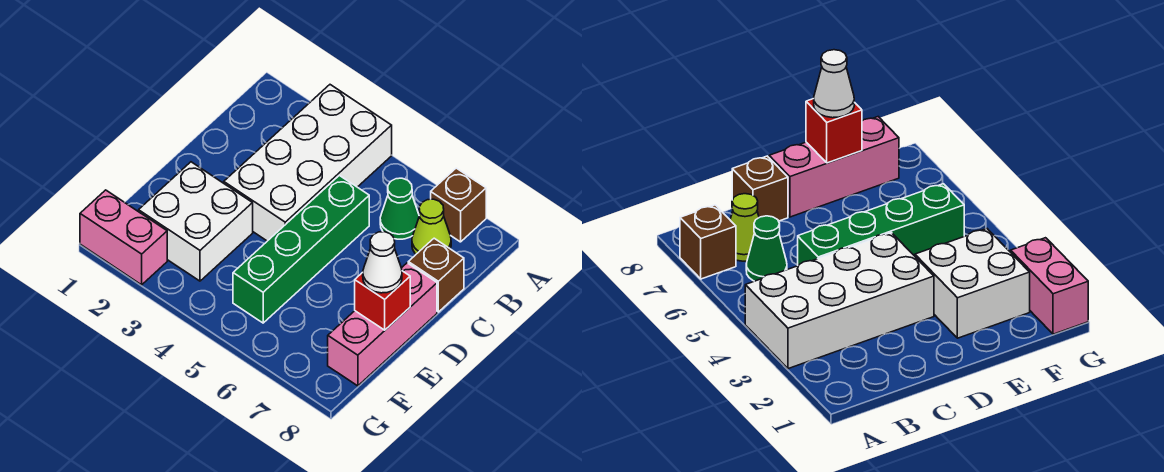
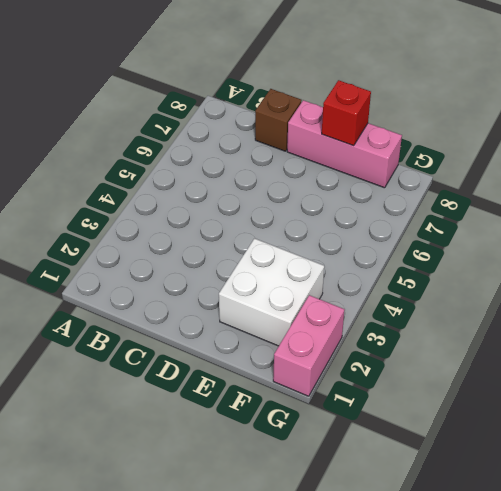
none -> white brick A3:D4 level 1
none -> brown brick A7 level 1

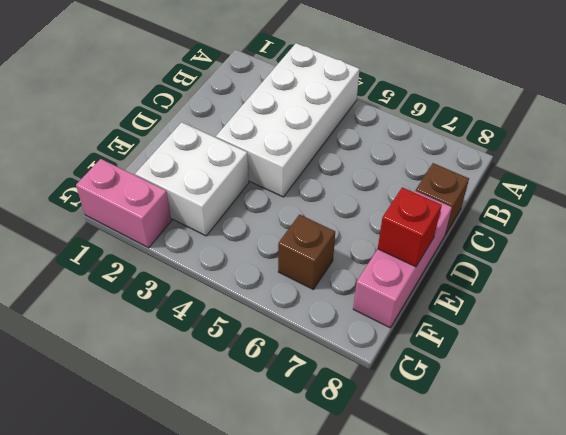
brown brick F6 level 1 -> brown brick A7 level 1
none -> green cone B6 level 1
none -> lime cone B7 level 1

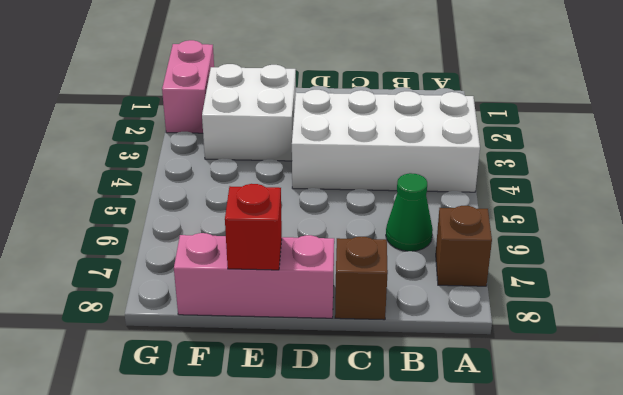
none -> lime cone B7 level 1
none -> green brick C5:F5 level 1

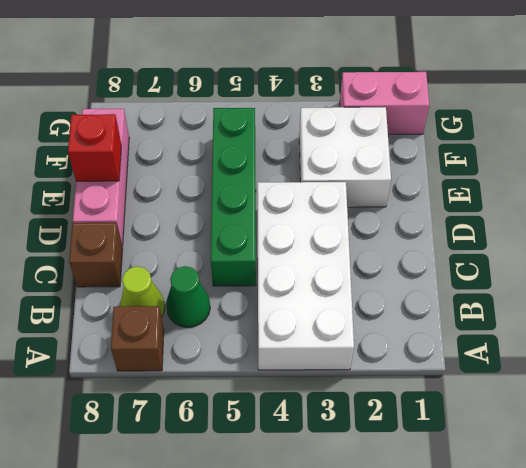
none -> white cone E8 level 3

